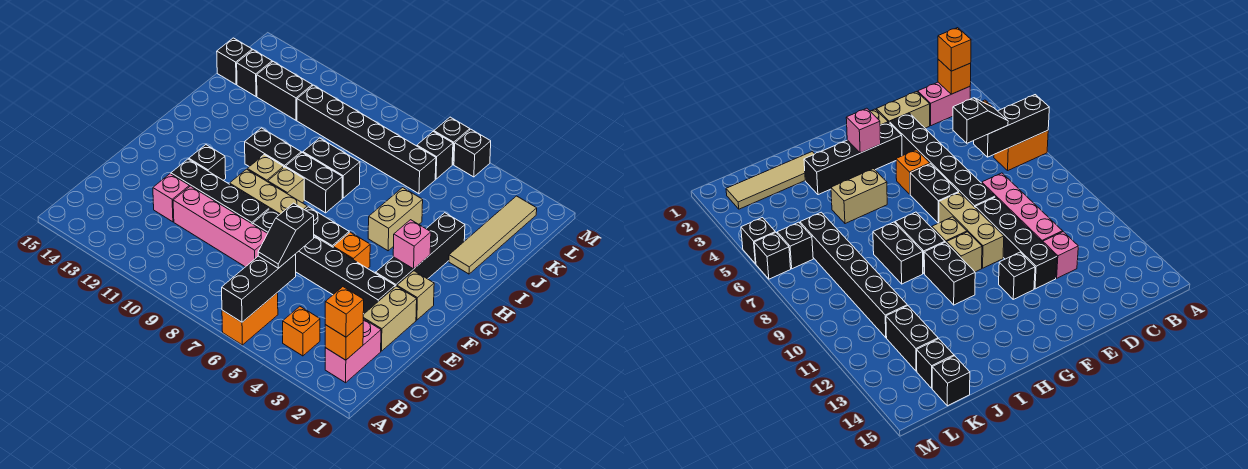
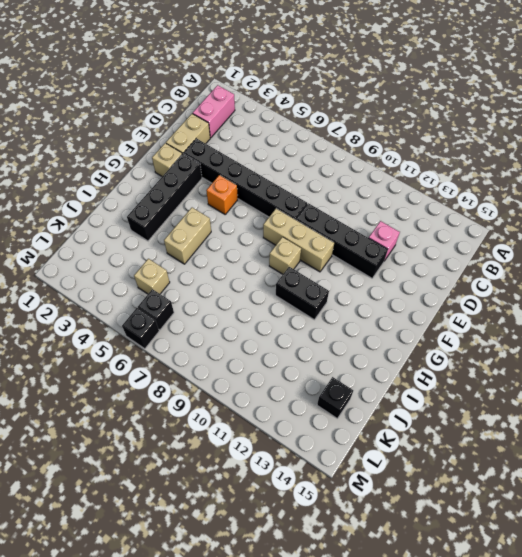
tan brick K5 level 1 -> tan brick G10 level 1
none -> orange brick A6:B6 level 1
none -> orange brick B4 level 1
none -> pink brick D8:D11 level 1
none -> black brick F6:F7 level 1

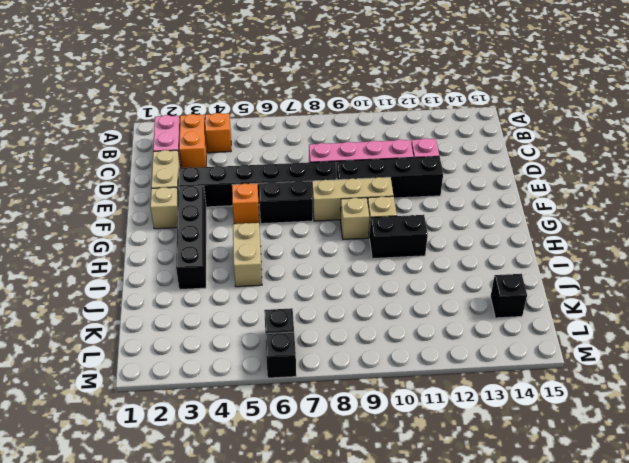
orange brick B3:C3 level 1 -> orange brick A6:B6 level 1
none -> black brick F12 level 1
none -> black brick H8:H9 level 1
none -> tan tile I2:L2 level 1
none -> black brick I8:I9 level 1

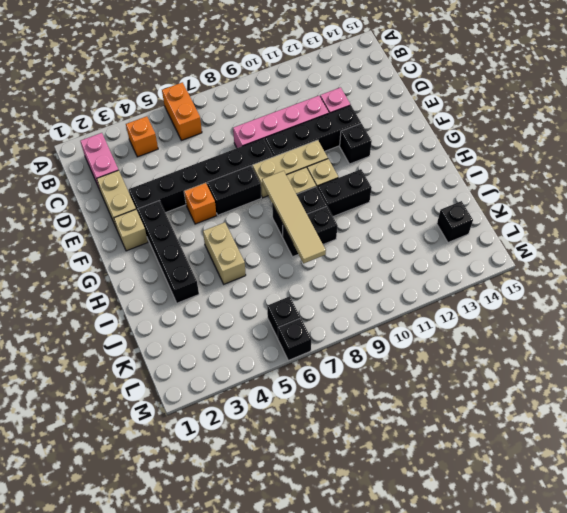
tan tile G8:J8 level 2 -> tan tile I2:L2 level 1
none -> black brick K6:K11 level 1
none -> black brick K12:K13 level 1
none -> black brick K15 level 1
none -> black brick M5 level 1

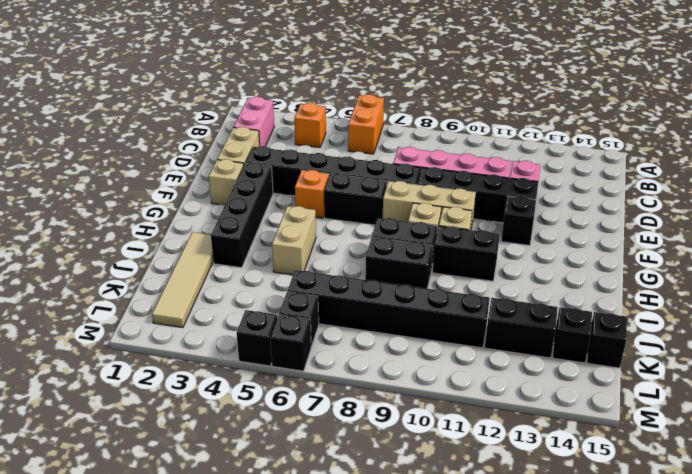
none -> black brick A6:C6 level 2
none -> orange brick B2 level 2
none -> pink brick G3 level 2
none -> orange brick B2 level 3

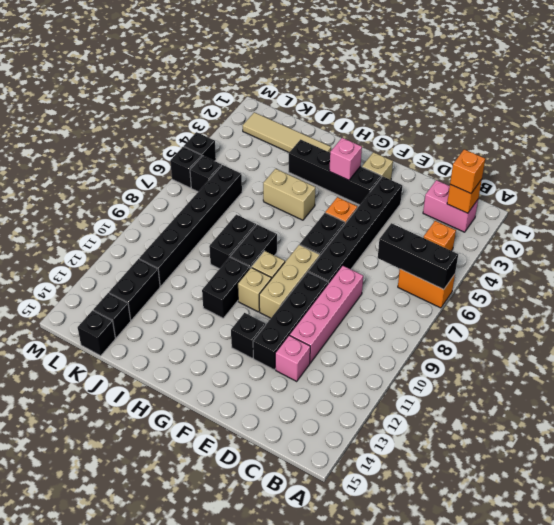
none -> tan brick D2:E2 level 1
none -> black slope C6:D6 level 3 top D

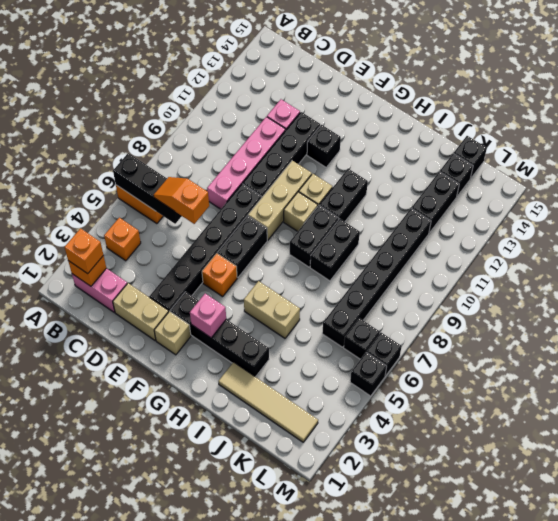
orange slope C6:D6 level 3 top D -> black slope C6:D6 level 3 top D

